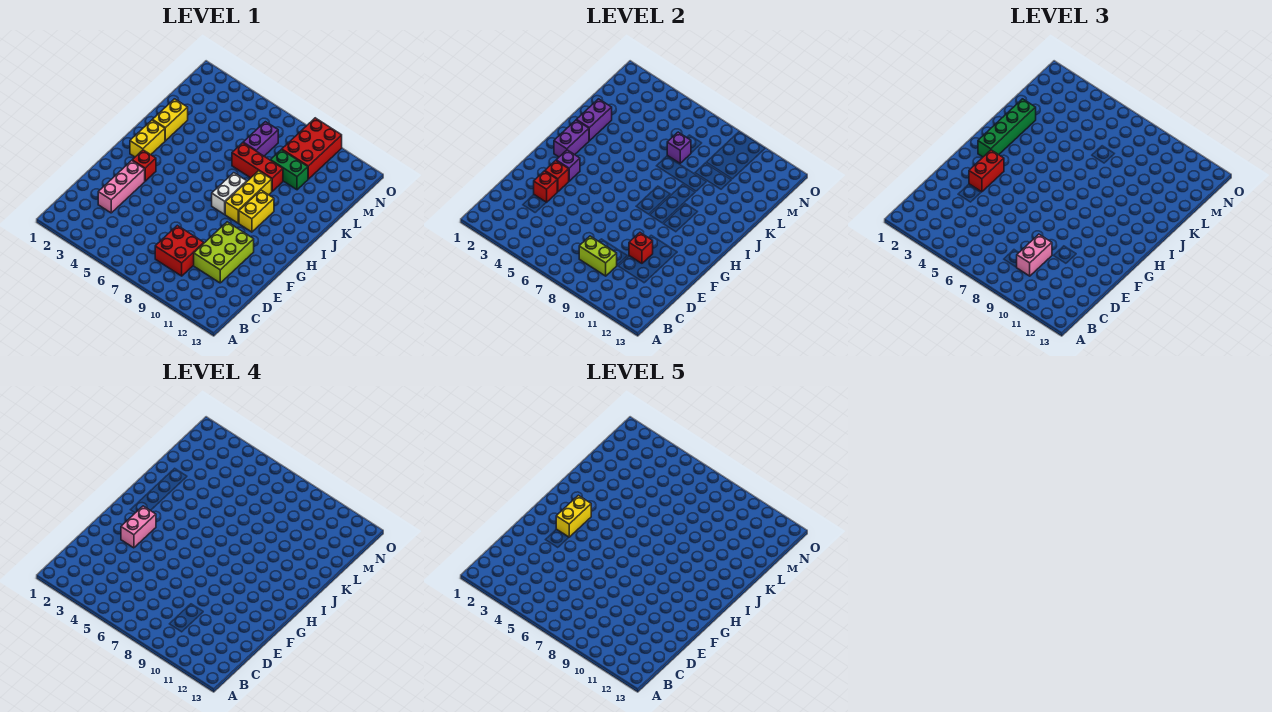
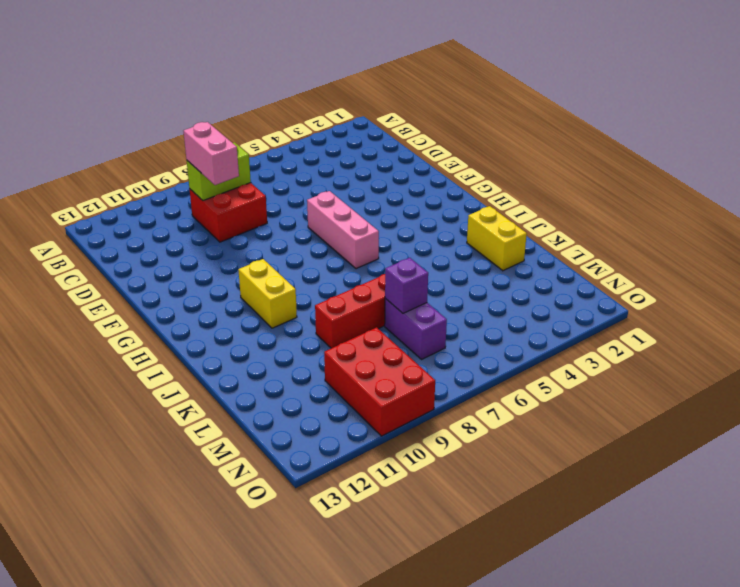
pink brick F6:H6 level 1 -> pink brick D3:F3 level 1
none -> lime brick D10:F11 level 1
none -> red brick G3 level 1
none -> yellow brick H2:I2 level 1

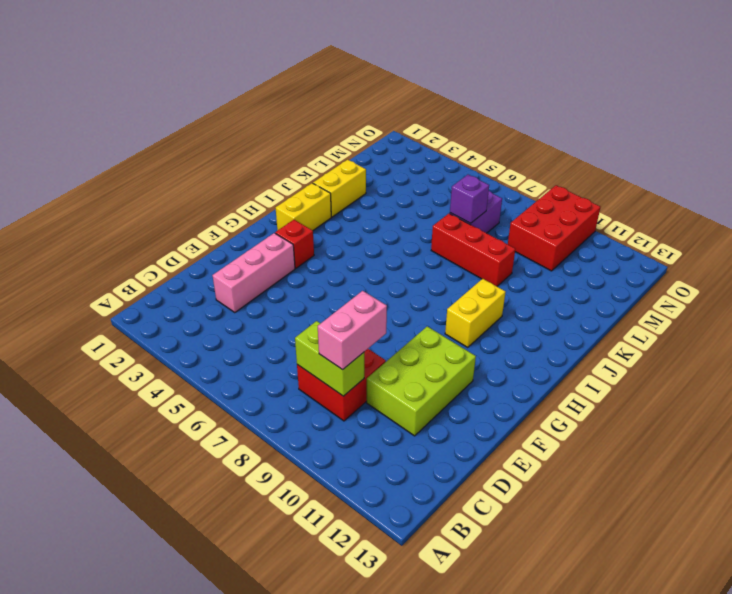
none -> white brick H8:I8 level 1
none -> yellow brick H9:J9 level 1
none -> green brick L9:L10 level 1

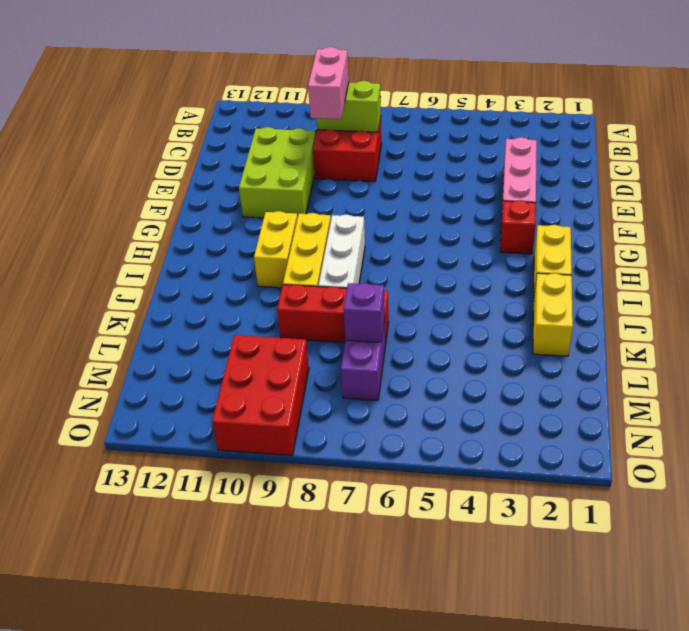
white brick H8:J8 level 1 -> white brick H8:I8 level 1
none -> green brick L9:L10 level 1
none -> red brick E3 level 2
none -> red brick E10 level 2

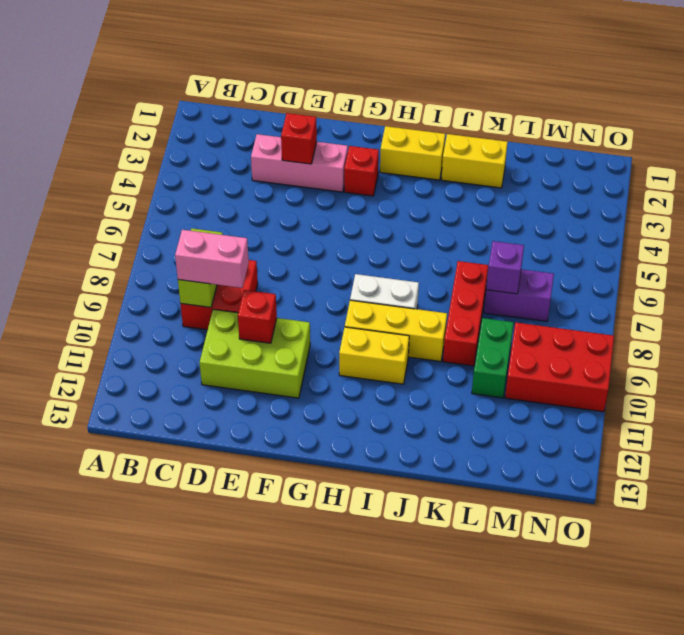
none -> red brick F3 level 2
none -> purple brick G3 level 2
none -> purple brick H2:I2 level 2

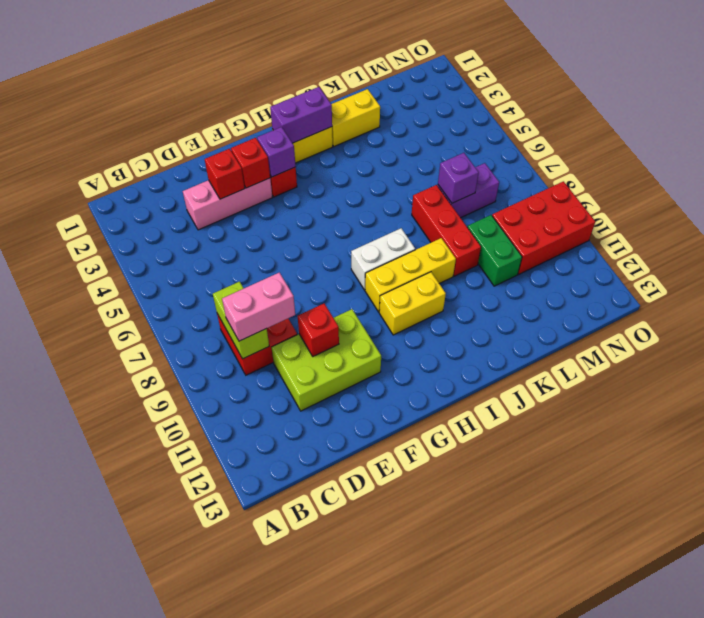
none -> purple brick J2:K2 level 2
none -> red brick F3:G3 level 3
none -> green brick H2:K2 level 3

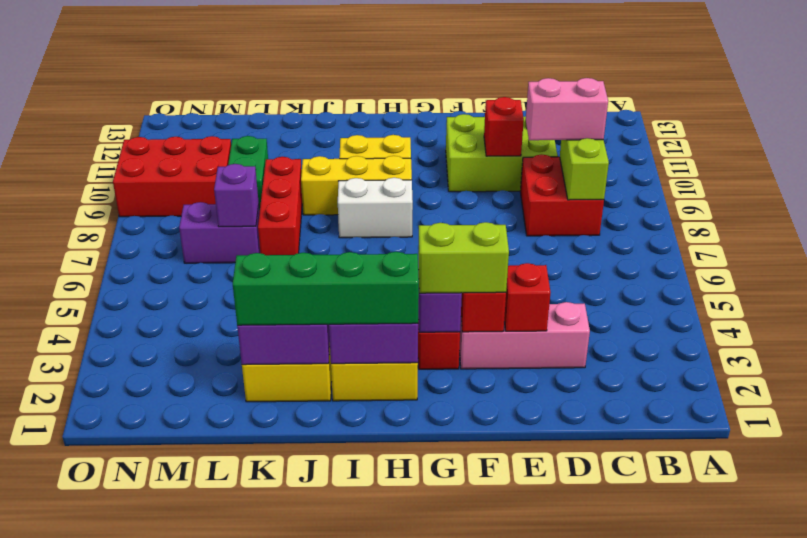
lime brick F3:G3 level 3 -> red brick F3:G3 level 3
none -> pink brick F3:G3 level 4
none -> yellow brick G3:H3 level 5

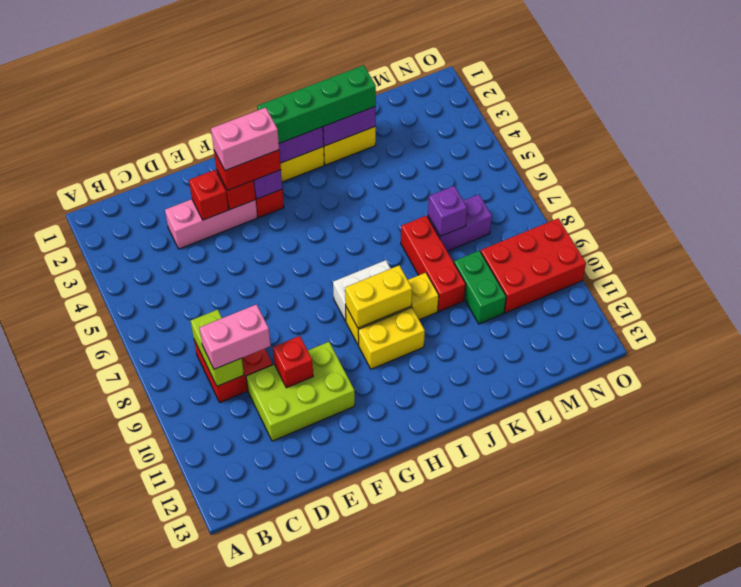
yellow brick H9:I9 level 2 -> yellow brick G3:H3 level 5

